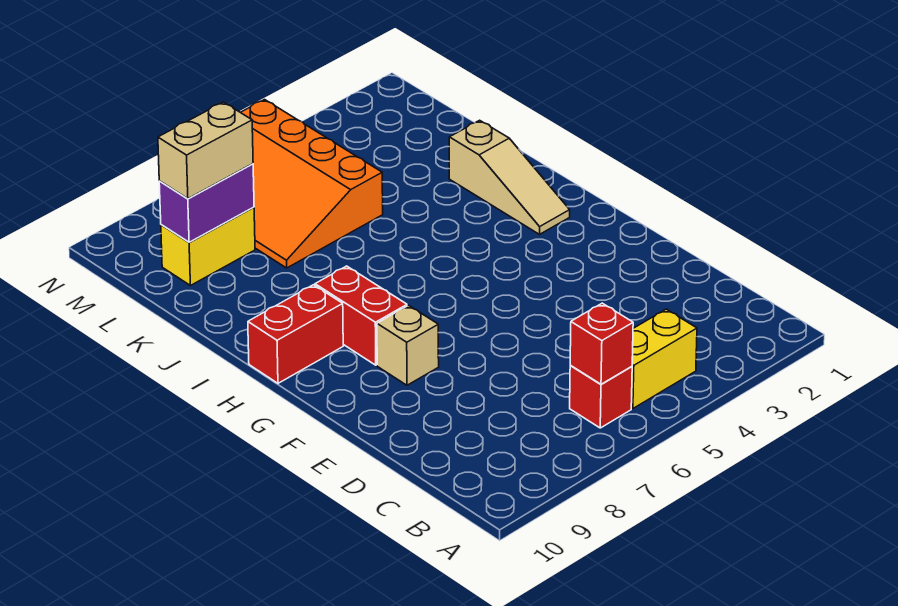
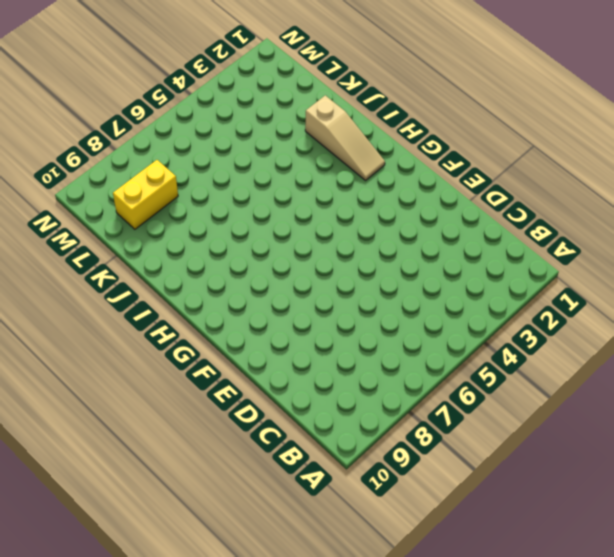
none -> yellow brick B4:B5 level 1
none -> red brick B6 level 1

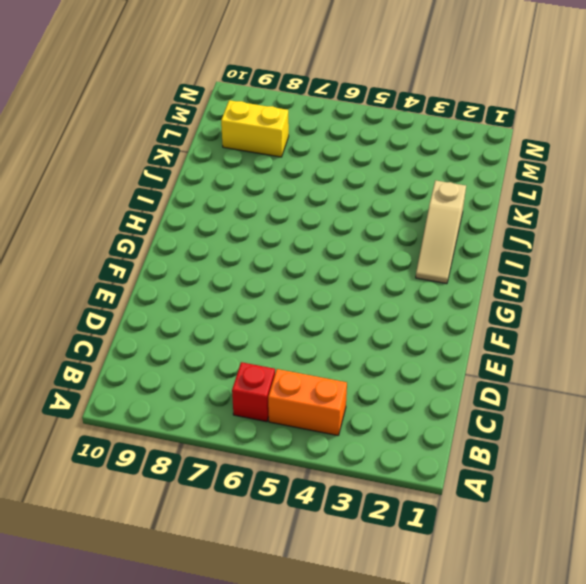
orange brick B4:B5 level 1 -> yellow brick B4:B5 level 1
none -> tan brick F8 level 1
none -> red brick G8:H8 level 1

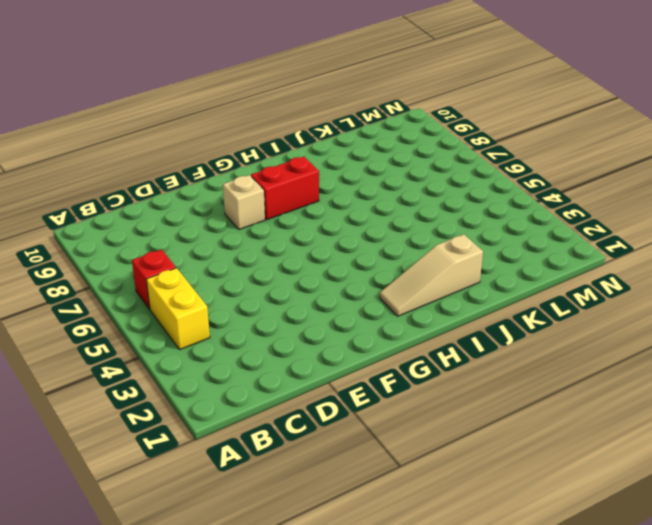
none -> red brick H9:H10 level 1
none -> orange slope K5:N7 level 1 top 5

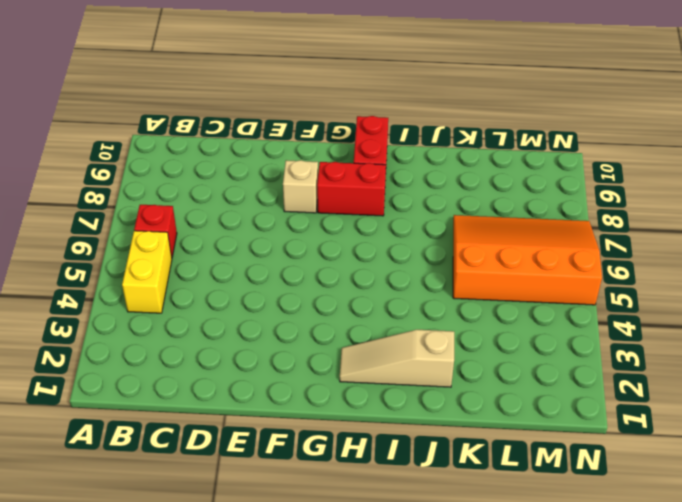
none -> yellow brick L8:L9 level 1
none -> red brick B6 level 2

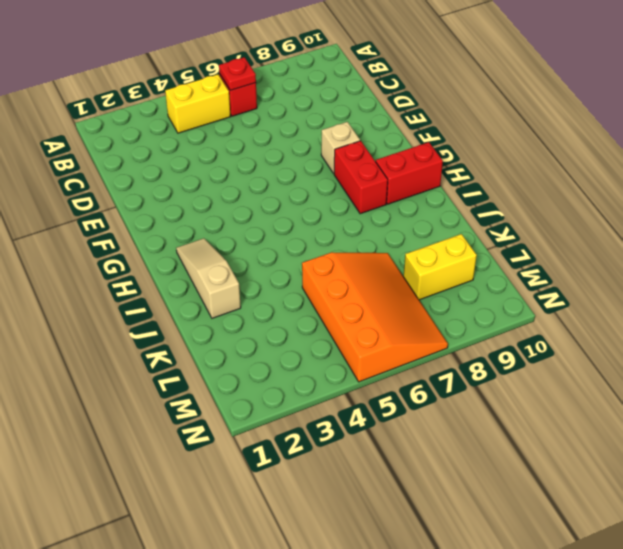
red plate B6 level 2 -> red brick B6 level 2
none -> purple brick L8:L9 level 2
none -> tan brick L8:L9 level 3

